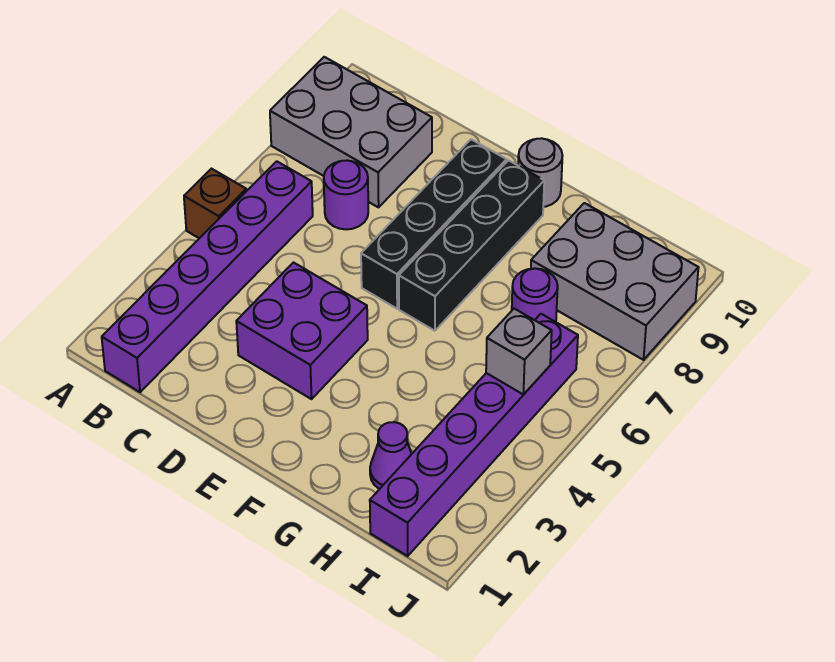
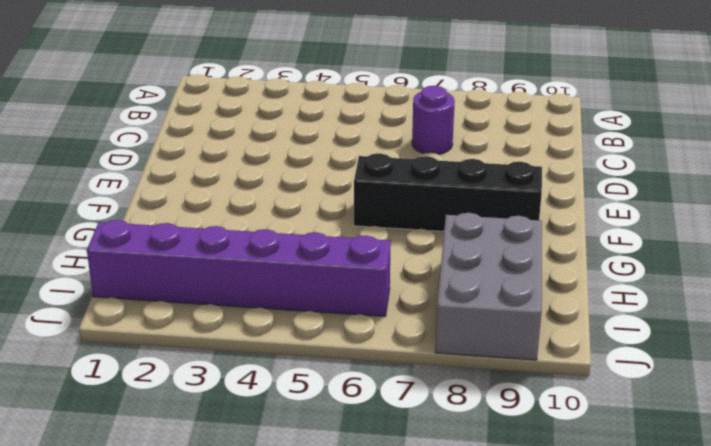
none -> brown brick A5 level 1
none -> grey brick A8:C9 level 1
none -> purple brick B1:B6 level 1

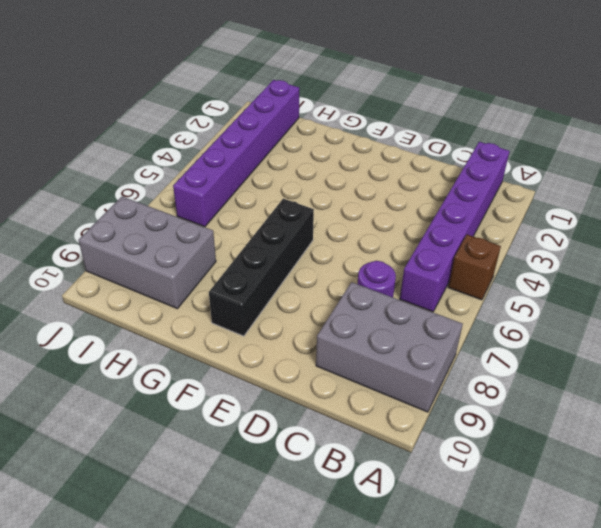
none -> purple brick D3:E4 level 1
none -> black brick E6:E9 level 1
none -> grey round brick F10 level 1

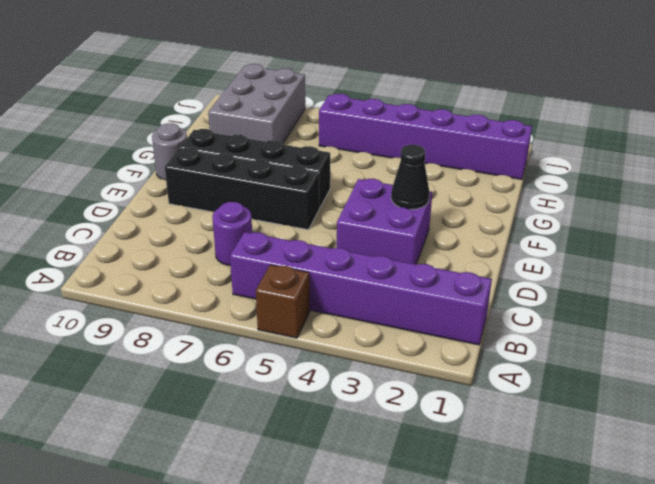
black cone E3 level 2 -> none
none -> grey brick A8:C9 level 1
none -> purple cone H2 level 1
none -> purple round brick H7 level 1

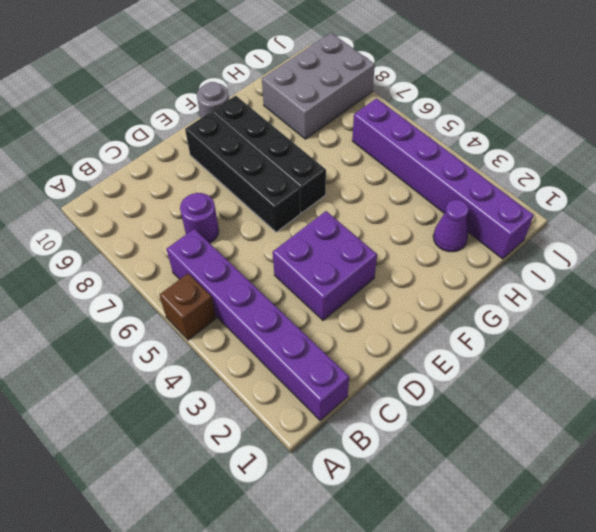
none -> grey brick A8:C9 level 1
none -> purple round brick H7 level 1
none -> grey brick I5 level 2

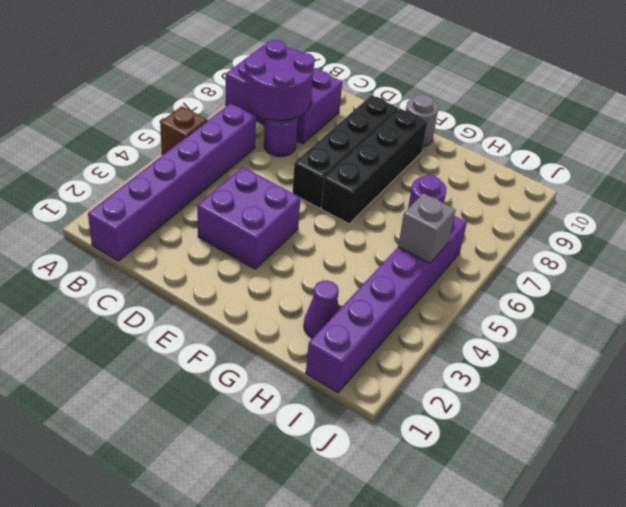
purple brick A8:C9 level 1 -> grey brick A8:C9 level 1
purple round brick B7:C8 level 2 -> none
none -> grey brick H8:J9 level 1

